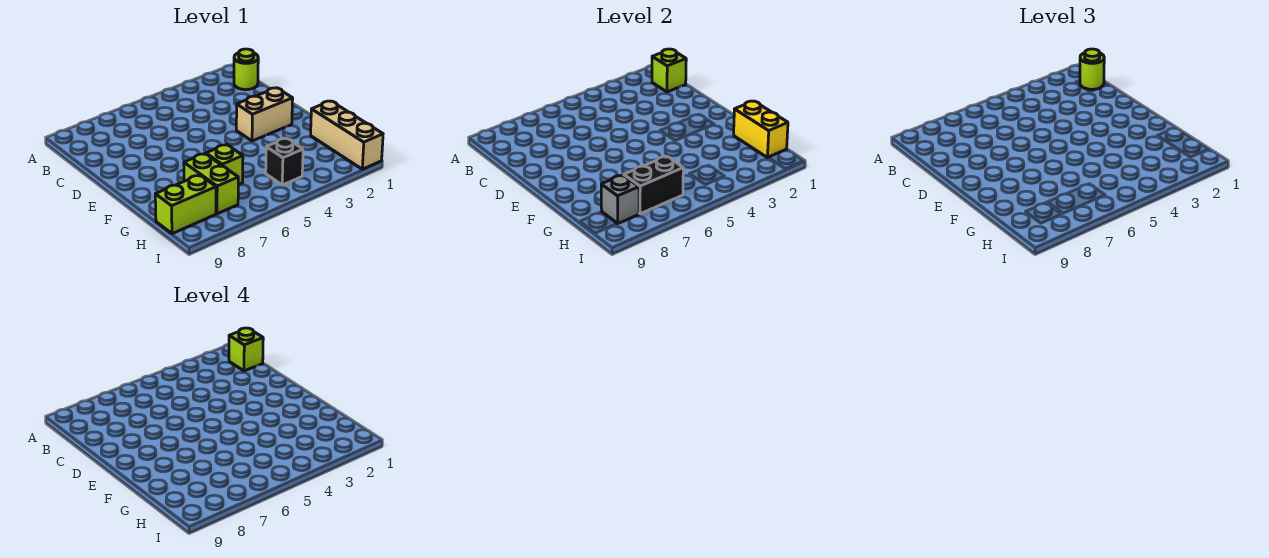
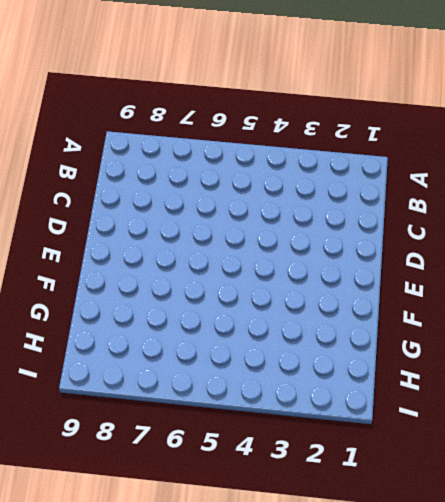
none -> lime round brick B1 level 1
none -> tan brick E2:E3 level 1
none -> tan brick G1:I1 level 1

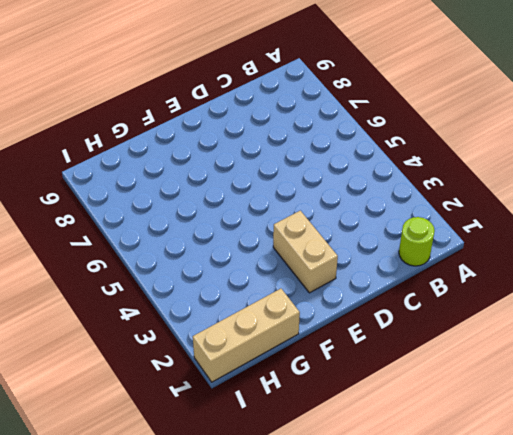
none -> lime brick G6 level 1
none -> lime brick G7:H7 level 1
none -> black brick H4 level 1

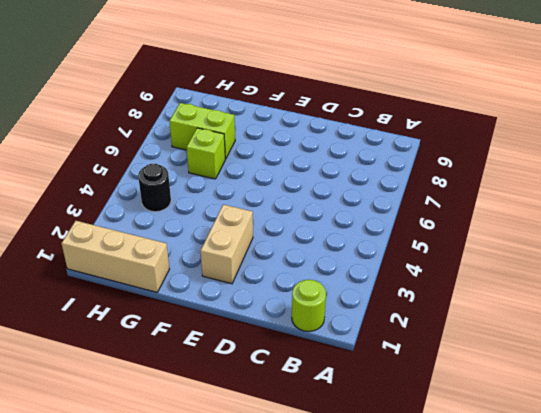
black round brick H4 level 1 -> black brick H4 level 1
none -> lime brick H8:H9 level 1
none -> lime brick B1 level 2
none -> yellow brick G1:H1 level 2

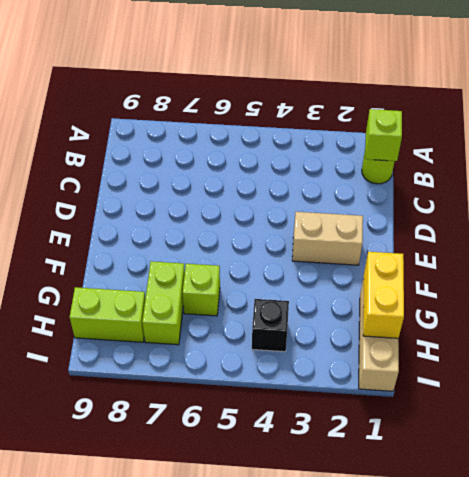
none -> black brick H6:H7 level 2
none -> grey brick H8 level 2
none -> lime round brick B1 level 3

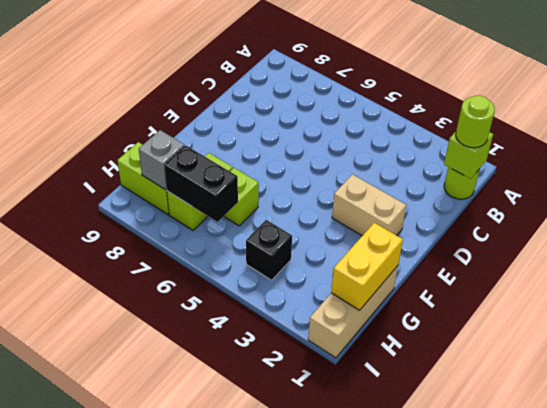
none -> lime brick B1 level 4

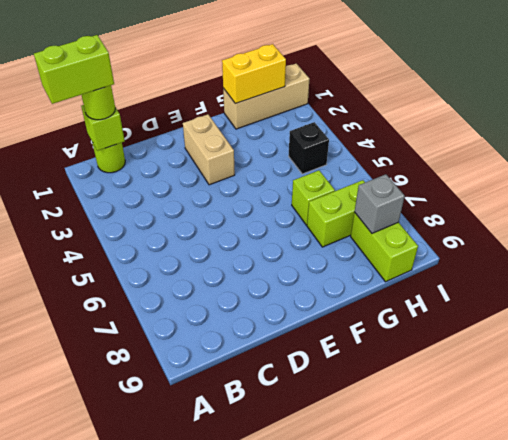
lime brick A1:B1 level 4 -> lime brick B1 level 4
none -> black brick H6:H7 level 2

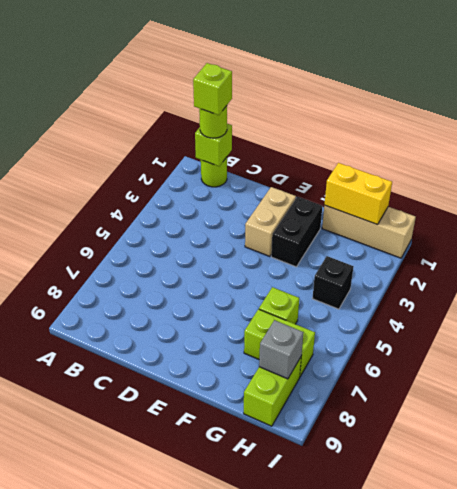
black brick F2:F3 level 1 -> black brick H6:H7 level 2

